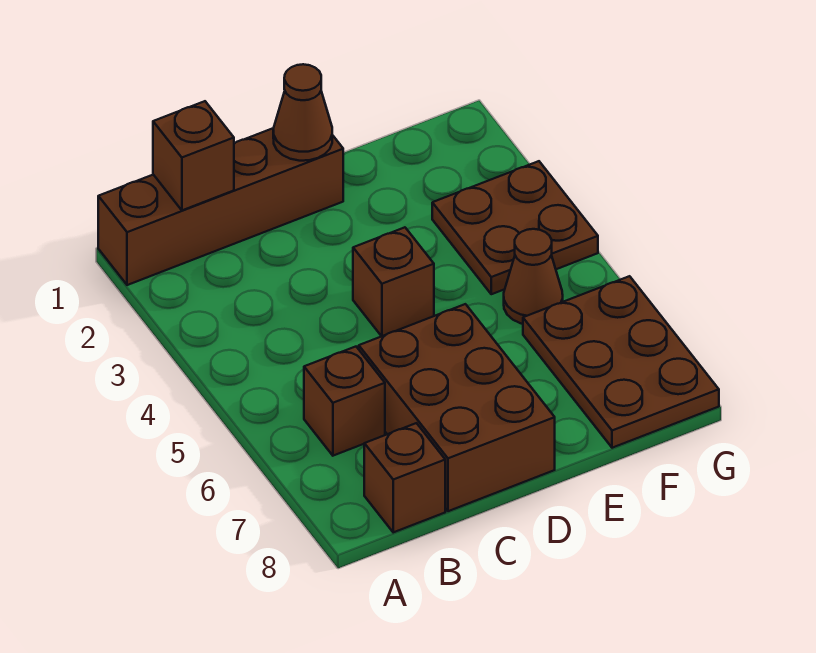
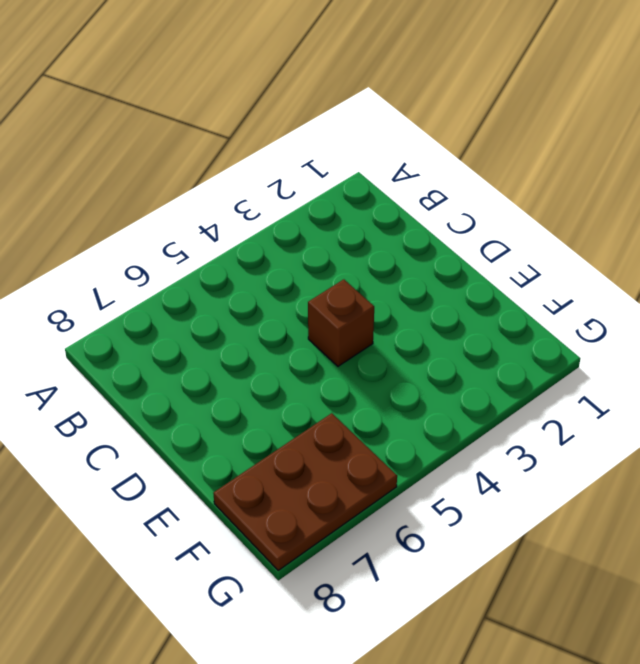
none -> brown brick A1:D1 level 1
none -> brown brick B6 level 1

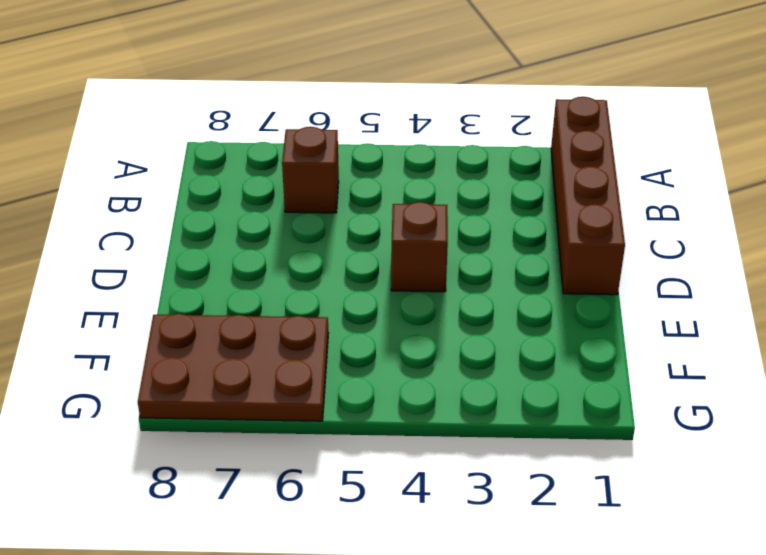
none -> brown brick B8 level 1
none -> brown brick C6:D8 level 1

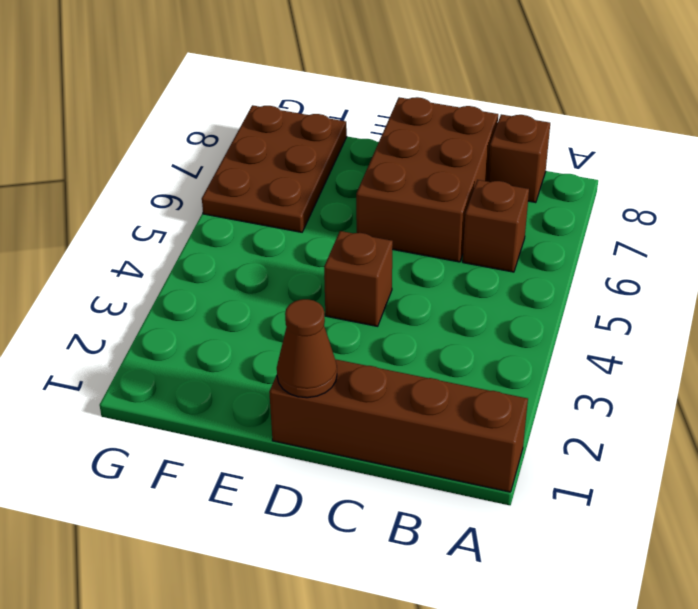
none -> brown plate F3:G4 level 1
none -> brown cone F5 level 1

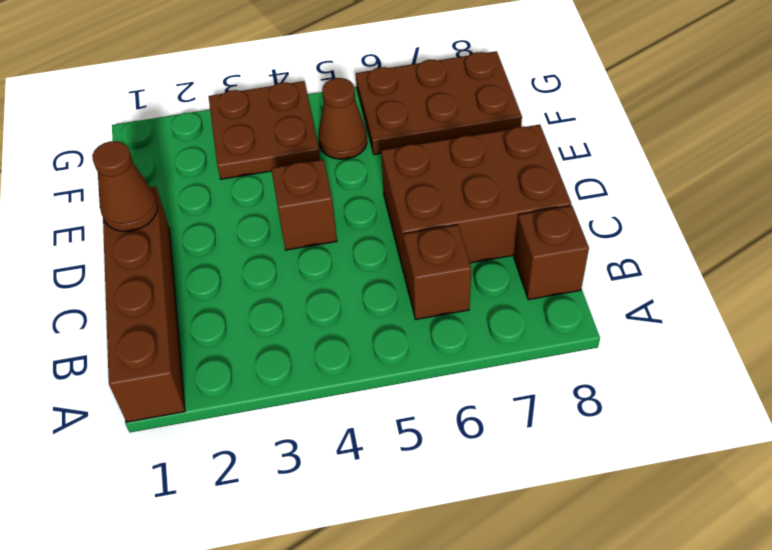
none -> brown brick B1 level 2

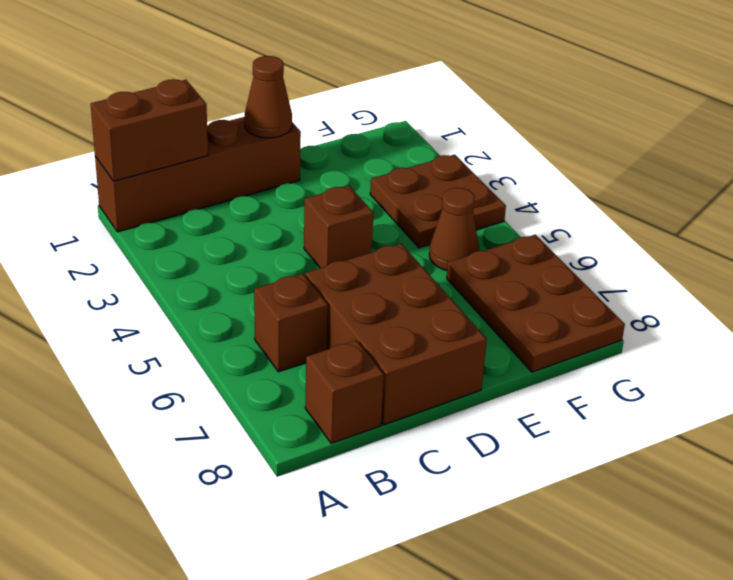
brown brick A1:B1 level 2 -> brown brick B1 level 2

